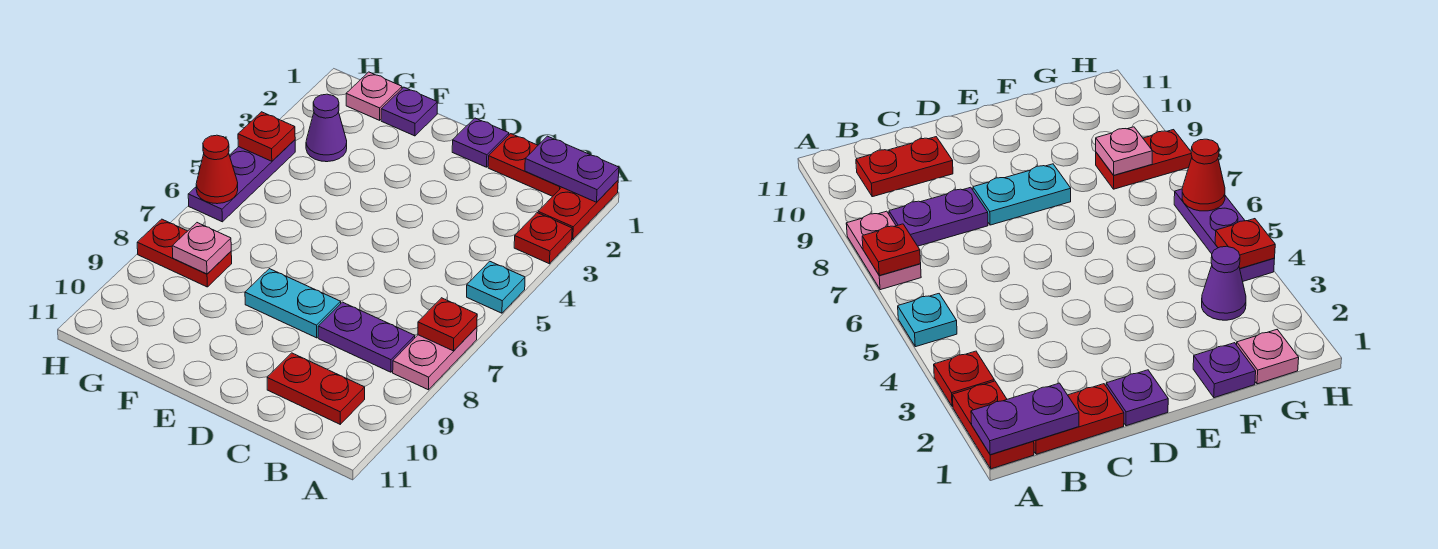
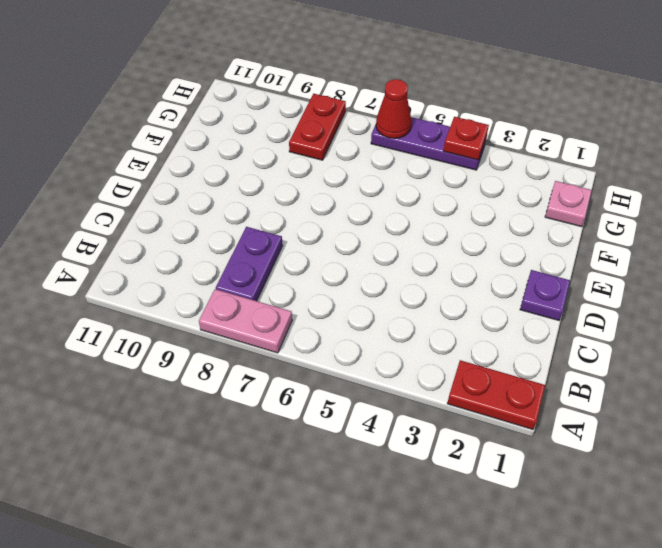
none -> red plate A3 level 1
none -> cyan plate A5 level 1
none -> red plate B1:C1 level 1

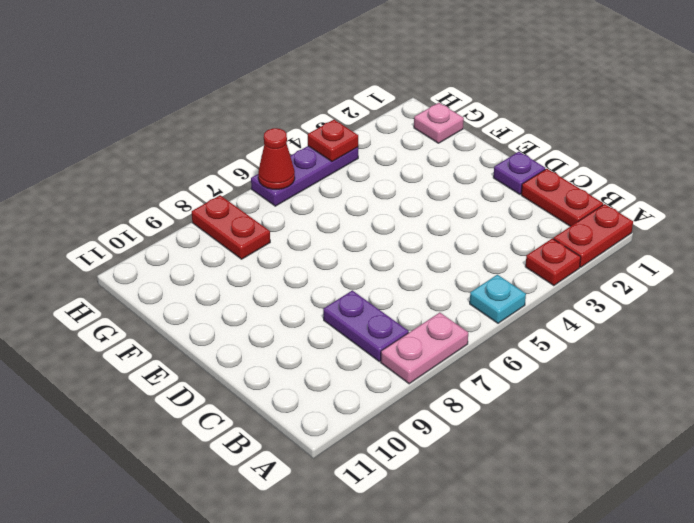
none -> red plate B10:C10 level 1
none -> cyan plate D8:E8 level 1
none -> purple plate F1 level 1

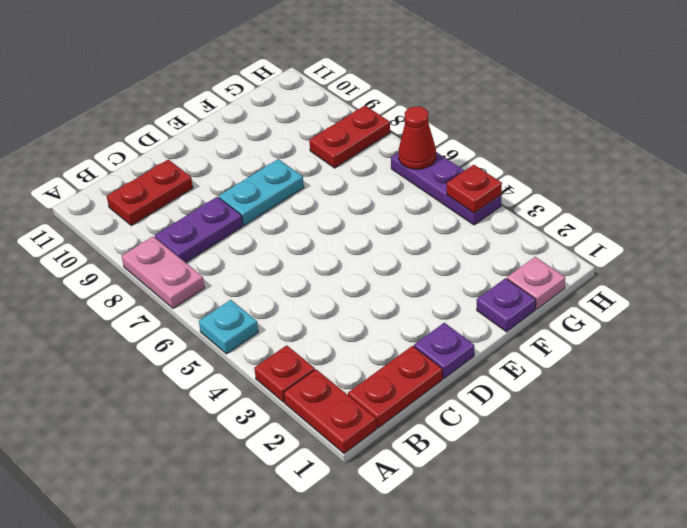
none -> purple cone G3 level 1
none -> purple plate A1:B1 level 2
none -> red plate A7 level 2

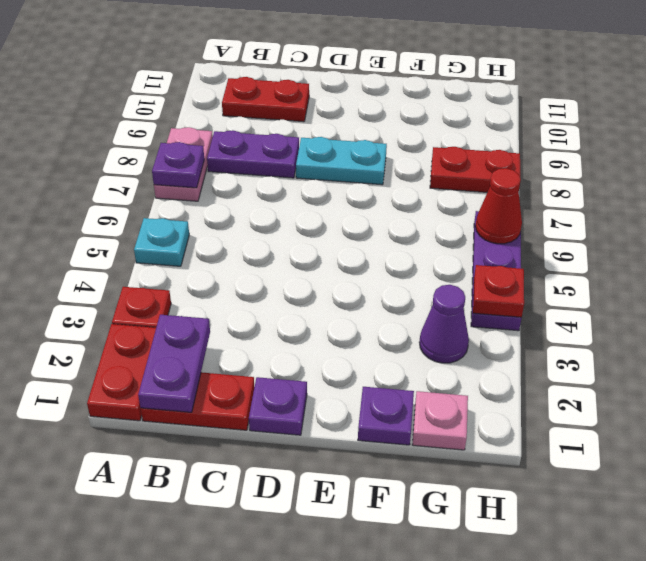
purple plate A7 level 2 -> red plate A7 level 2
purple plate B1:B2 level 2 -> purple plate A1:B1 level 2
none -> pink plate G8 level 2

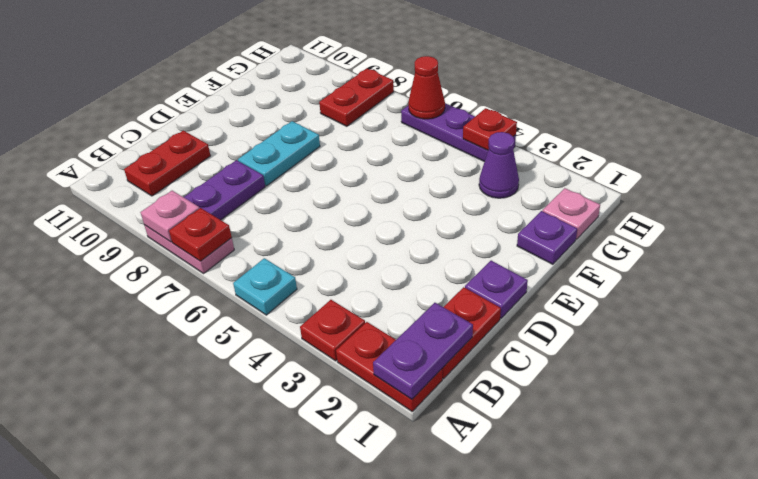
pink plate A8 level 2 -> pink plate G8 level 2

